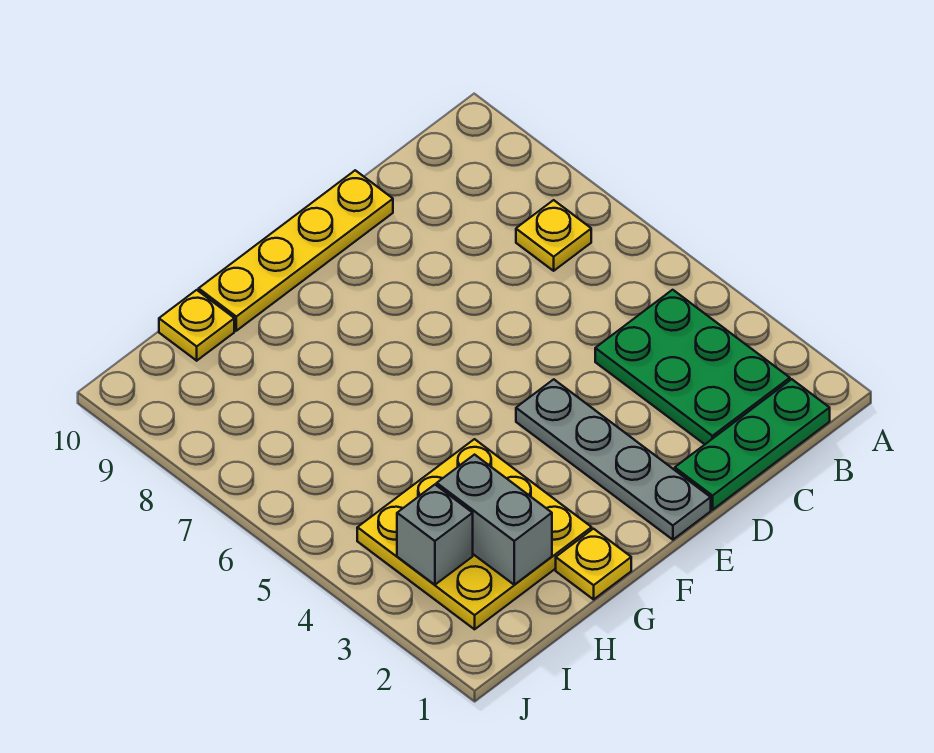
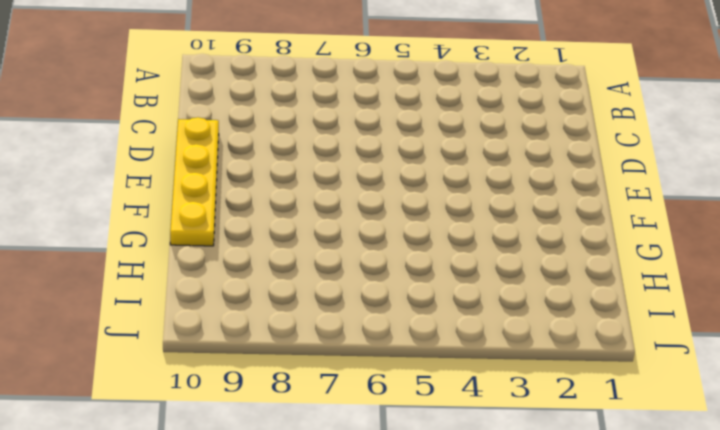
none -> green plate B1:D1 level 1
none -> green plate B2:C4 level 1

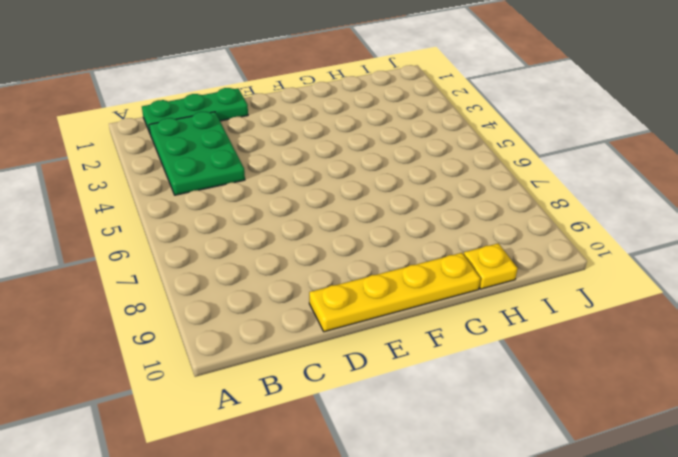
none -> yellow plate B7 level 1
none -> grey plate E1:E4 level 1

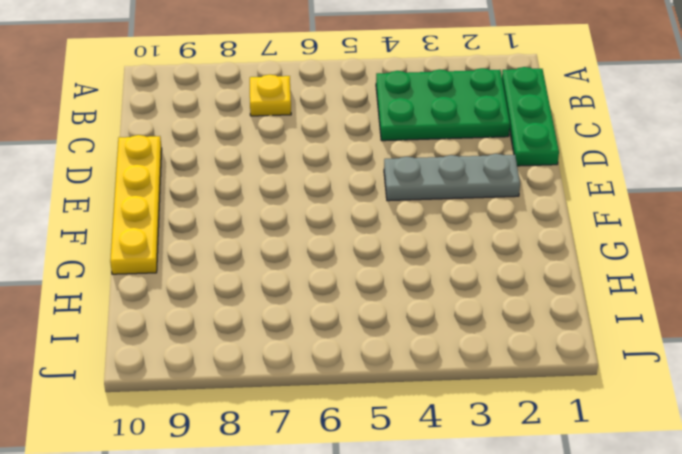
grey plate E2:E4 level 1 -> grey plate E1:E4 level 1
none -> yellow plate G1 level 1
none -> yellow plate G2:I4 level 1

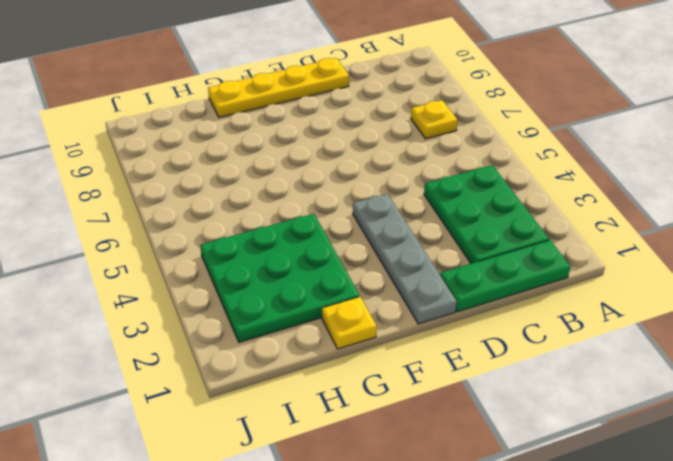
green plate G2:I4 level 1 -> yellow plate G2:I4 level 1
none -> yellow plate H10 level 1
none -> grey brick H2:H3 level 2

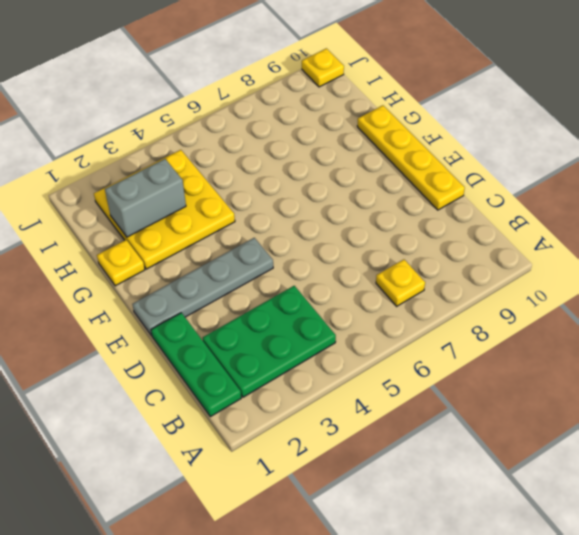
yellow plate J10 level 1 -> yellow plate H10 level 1
none -> grey brick I3 level 2

